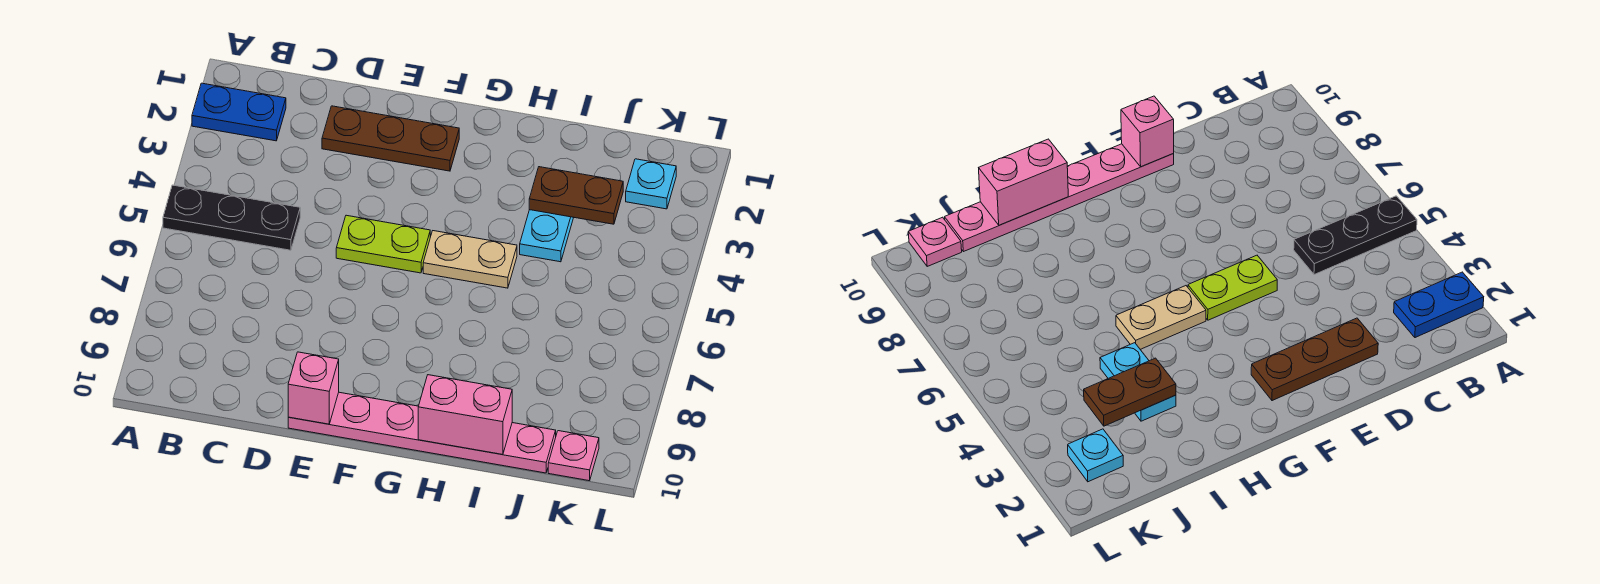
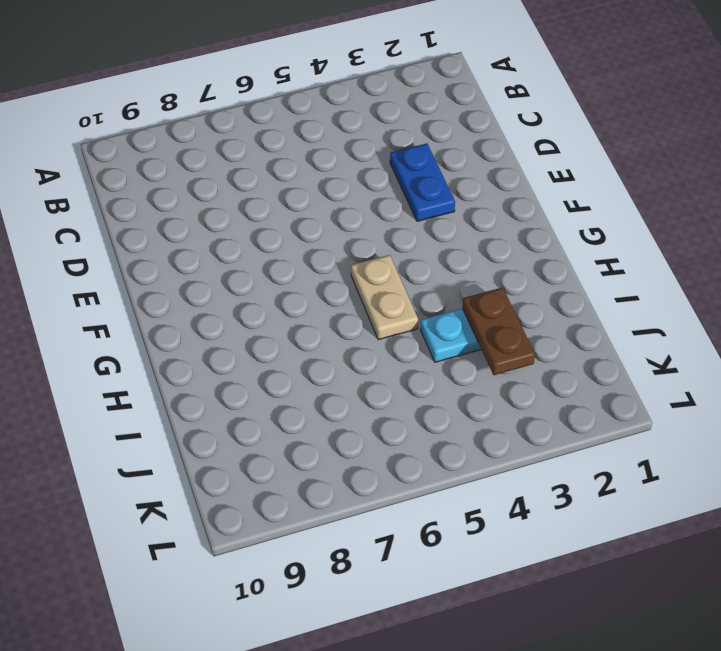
blue plate D3:E3 level 1 -> blue plate A2:B2 level 1
none -> black plate A5:C5 level 1
none -> brown plate D2:F2 level 1
none -> lime plate E5:F5 level 1

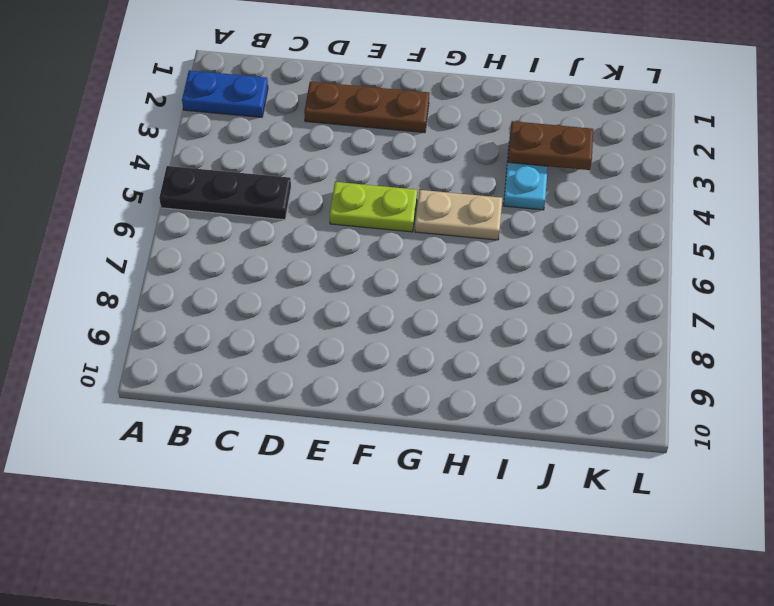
none -> pink plate E10:J10 level 1
none -> cyan plate K2 level 1
none -> pink plate K10 level 1

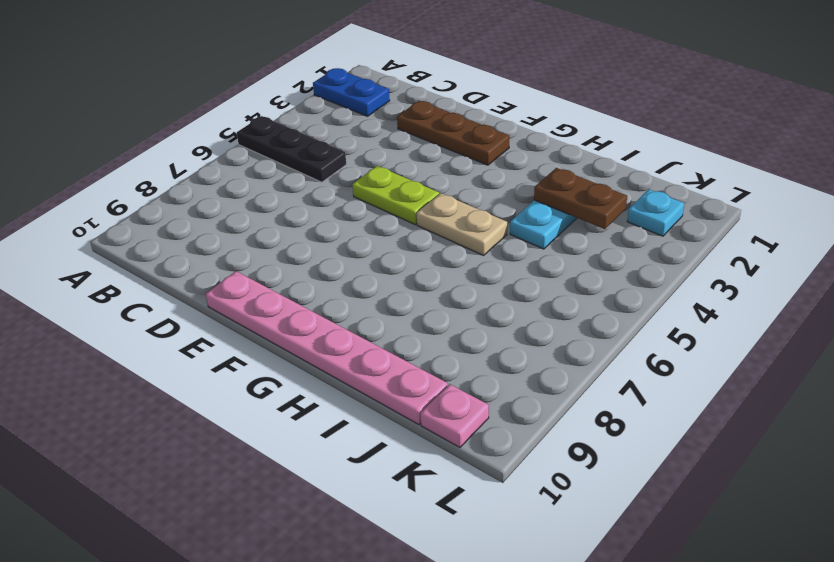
none -> pink brick E10 level 2
none -> pink brick H10:I10 level 2

